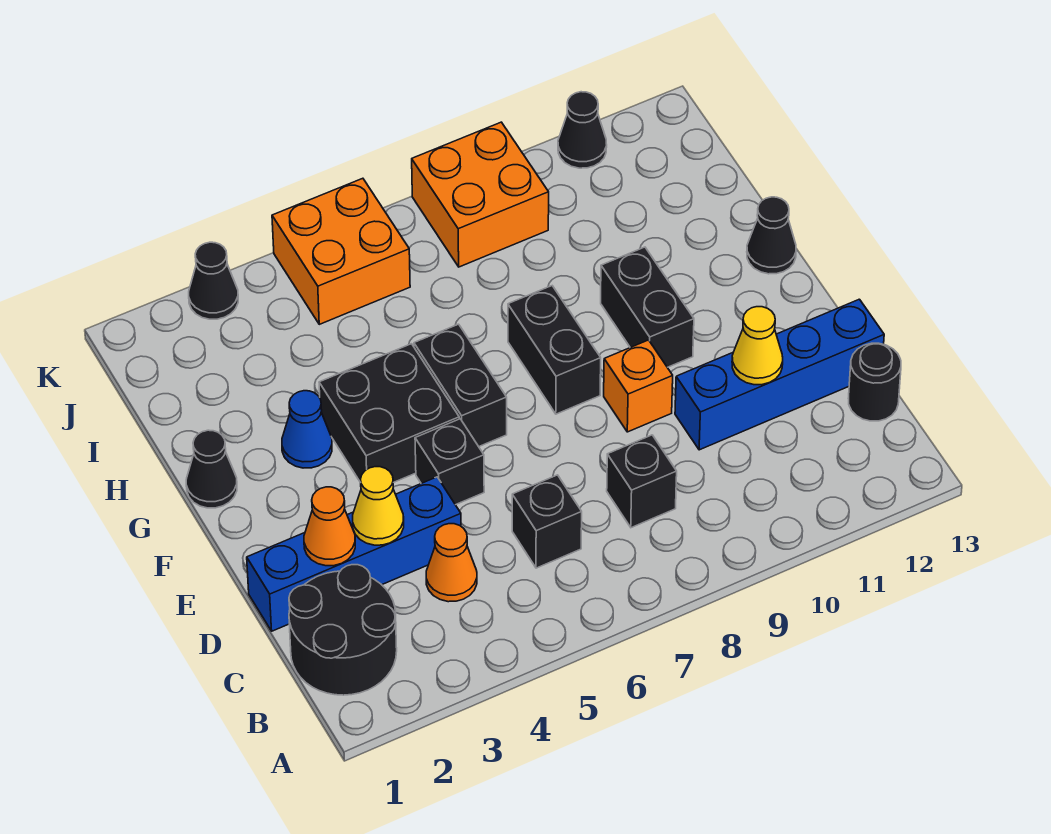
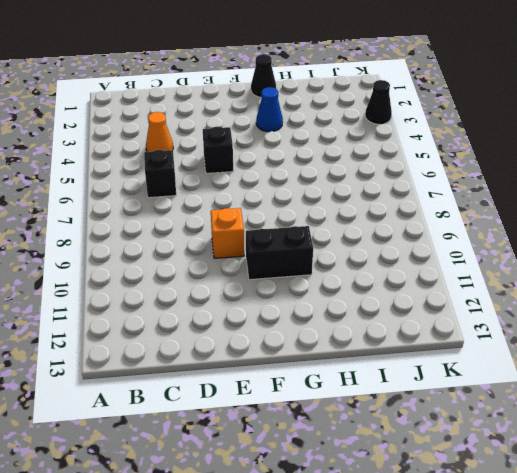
none -> black round brick B1:C2 level 1
none -> black brick C8 level 1
none -> black round brick C13 level 1

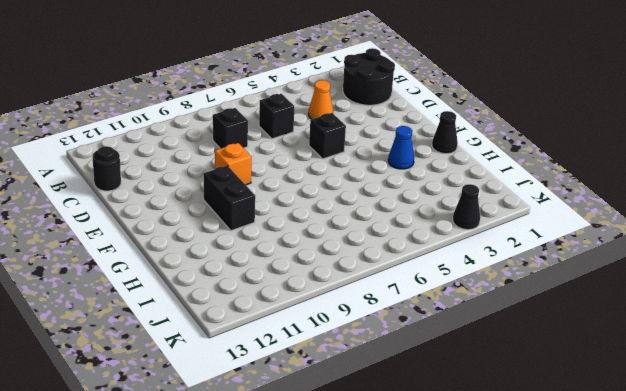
none -> blue brick D1:D4 level 1
none -> blue brick D10:D13 level 1
none -> black brick F4:G5 level 1

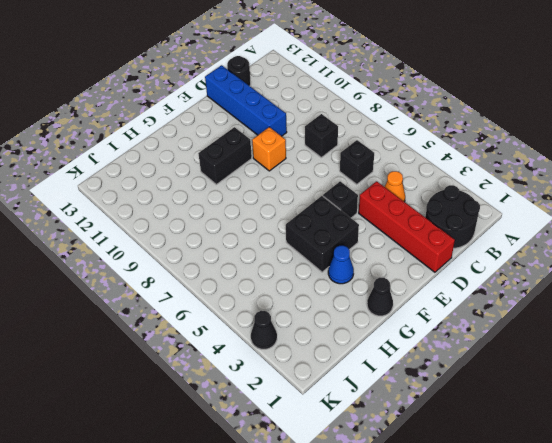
red brick D1:D4 level 1 -> blue brick D1:D4 level 1
none -> black brick F6:G6 level 1
none -> black brick F8:G8 level 1
none -> black cone G13 level 1

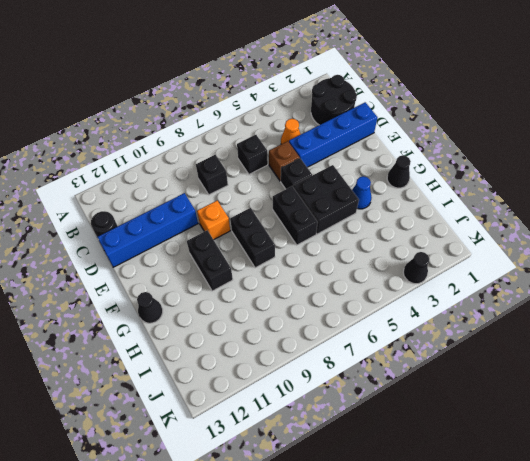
brown brick D5 level 1 -> none
none -> orange brick J5:K6 level 1
none -> orange brick J8:K9 level 1
none -> black cone K11 level 1

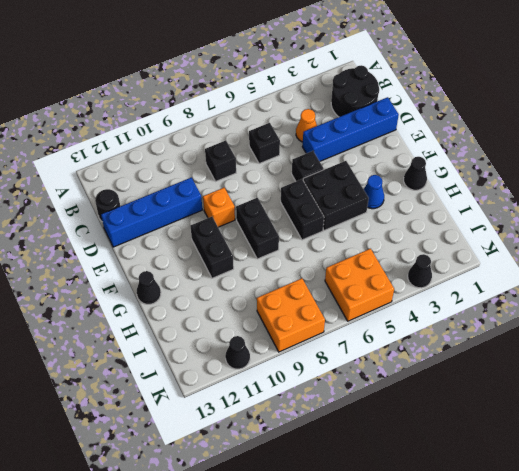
none -> orange cone D2 level 2
none -> yellow cone D3 level 2
none -> yellow cone D11 level 2

